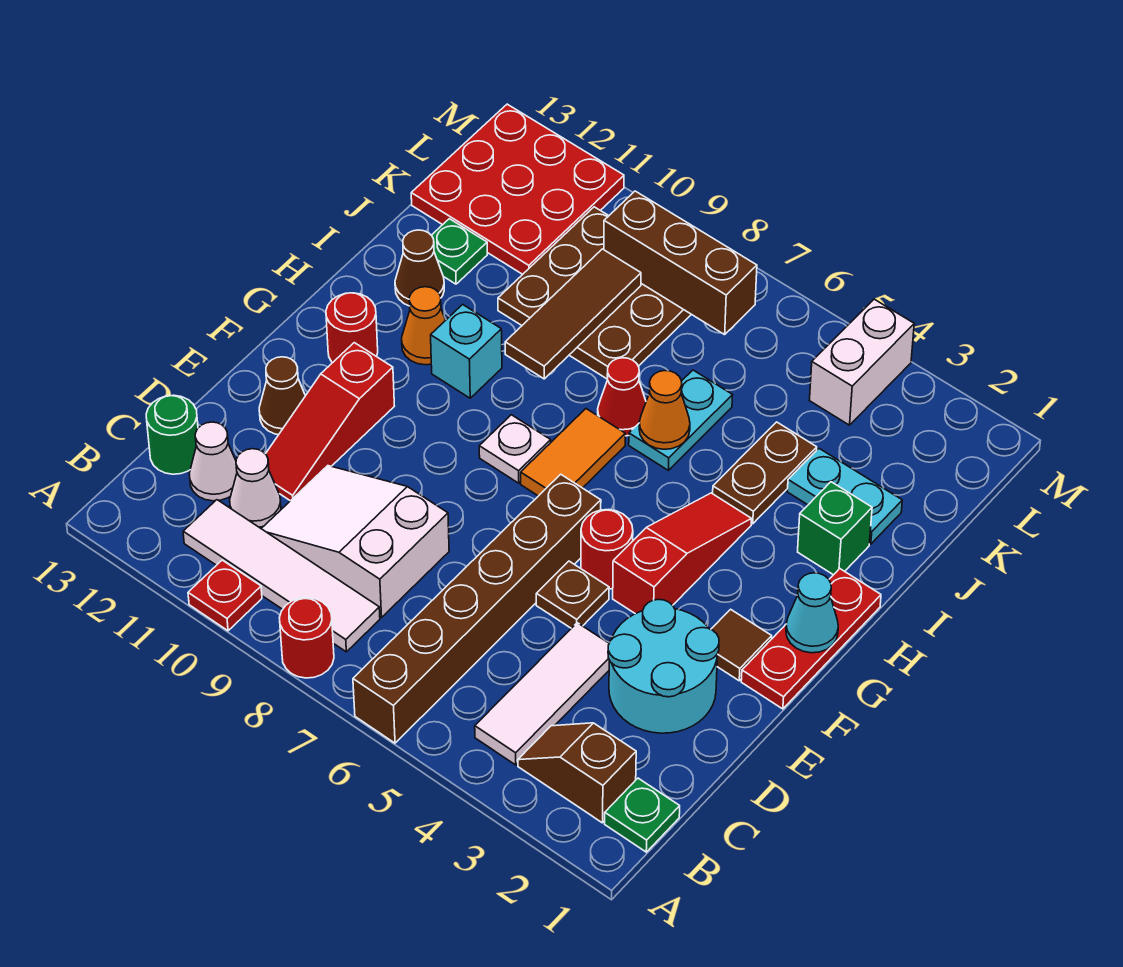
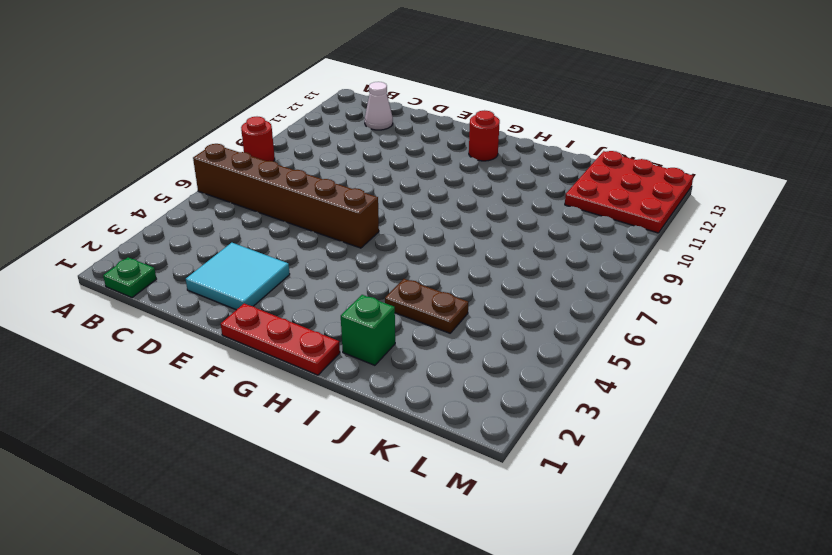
cyan tile D2:E3 level 1 -> cyan round brick D2:E3 level 1
none -> red plate A10 level 1
none -> brown slope B2:B3 level 1 top 2
none -> white tile B4:D4 level 1
none -> white tile B8:B11 level 1

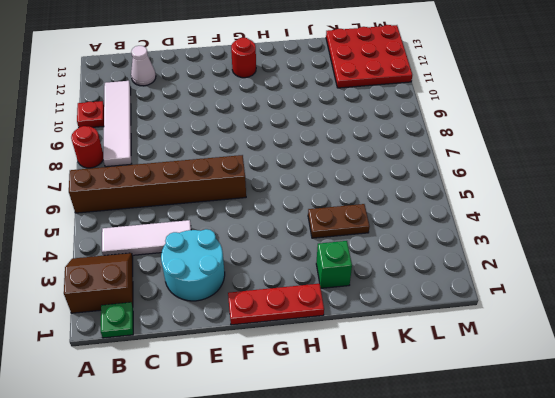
brown slope A2:B3 level 1 top 2 -> brown slope B2:B3 level 1 top 2
none -> white slope C8:D10 level 1 top 8
none -> white cone C11 level 1
none -> green round brick C13 level 1
none -> red slope D11:F11 level 1 top F

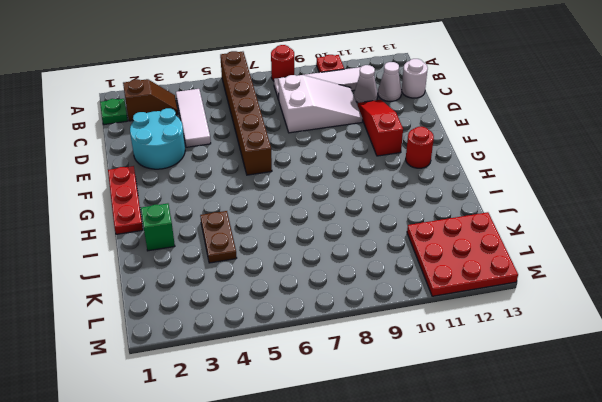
white round brick C13 level 1 -> green round brick C13 level 1
none -> brown plate E5 level 1
none -> brown cone E12 level 1
none -> brown tile F2 level 1
none -> red slope F4:H4 level 1 top F

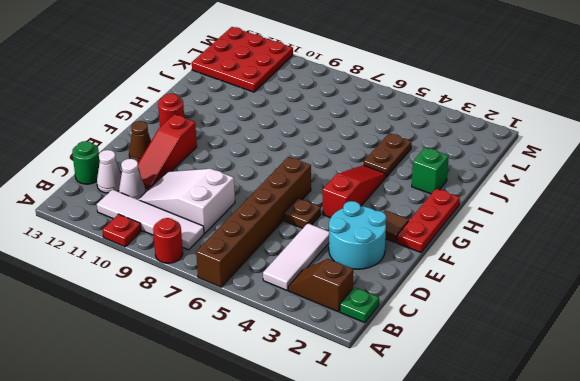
none -> red round brick F5 level 1
none -> orange tile G7:H7 level 1
none -> white plate G8 level 1
none -> cyan brick H10 level 1

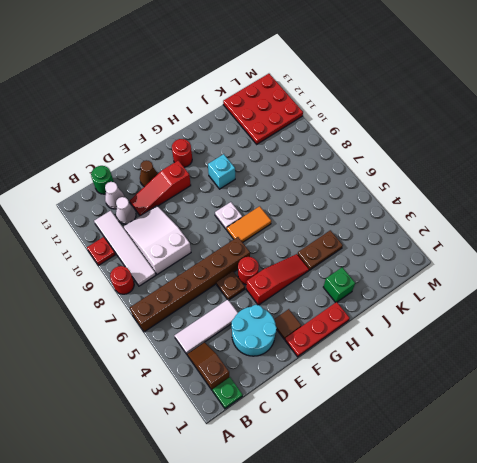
none -> orange cone H11 level 1
none -> cyan plate I6:J6 level 1
none -> red cone I7 level 1
none -> brown cone I12 level 1

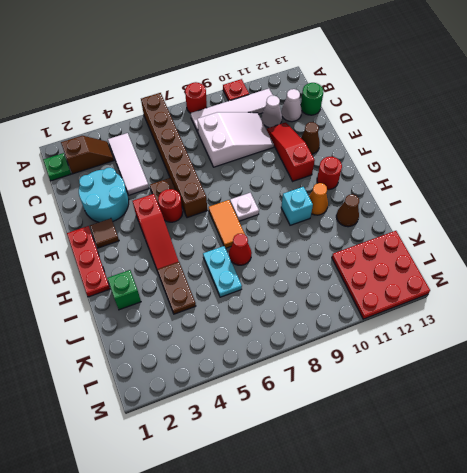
none -> cyan plate J2:J3 level 1
none -> brown plate J8:L10 level 1
none -> green plate J12 level 1
none -> white brick L4:M4 level 1

